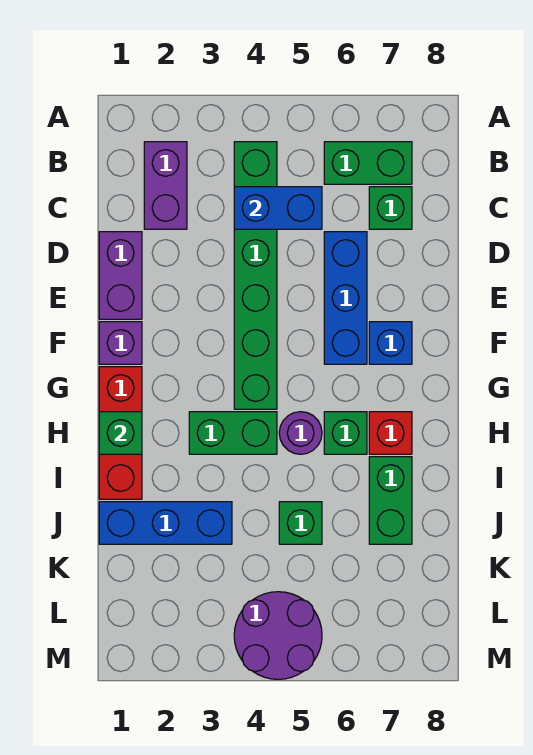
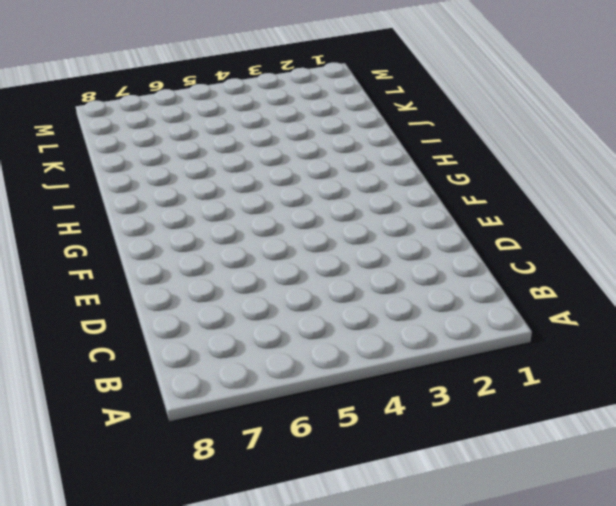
none -> purple brick B2:C2 level 1
none -> green brick B4:G4 level 1
none -> green brick B6:B7 level 1

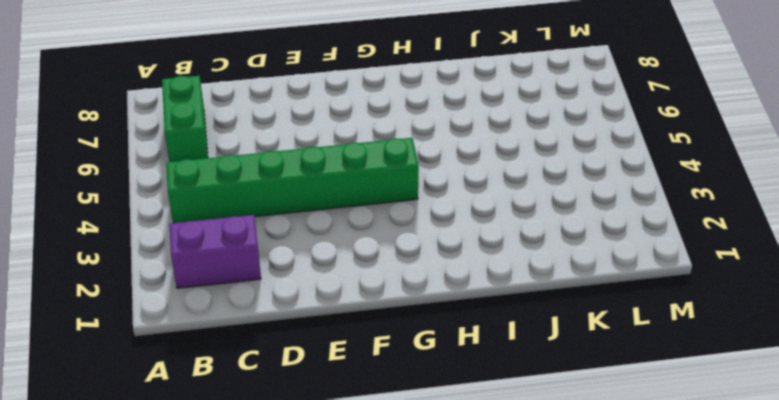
none -> green brick C7 level 1
none -> purple brick D1:E1 level 1
none -> blue brick D6:F6 level 1

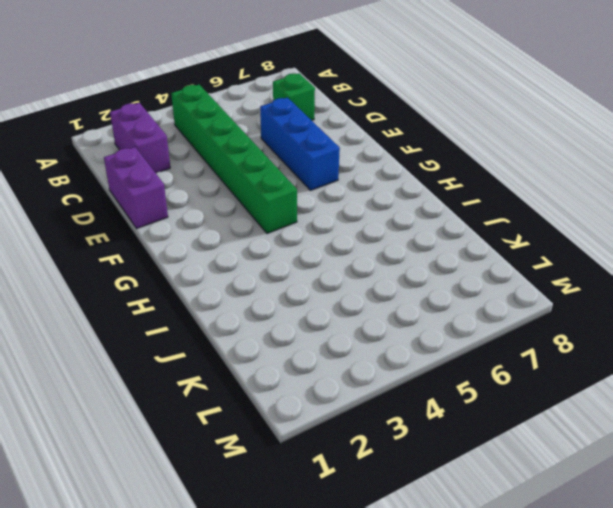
none -> green brick B6:B7 level 1
none -> purple brick F1 level 1
none -> blue brick F7 level 1

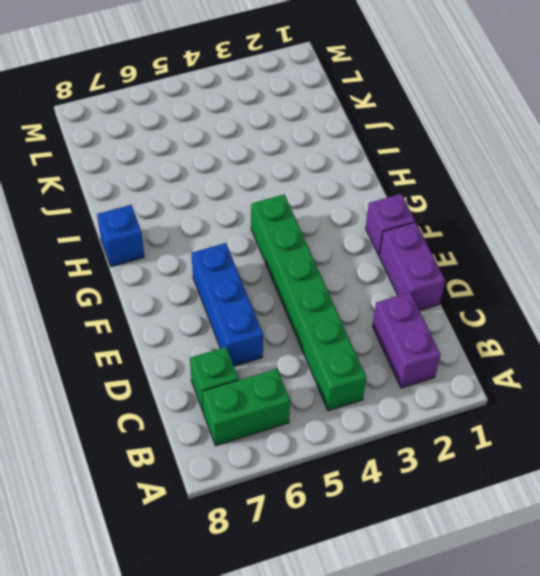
blue brick H8 level 1 -> blue brick F7 level 1
none -> red brick G1:I1 level 1
none -> green brick H3:H4 level 1
none -> purple round brick H5 level 1

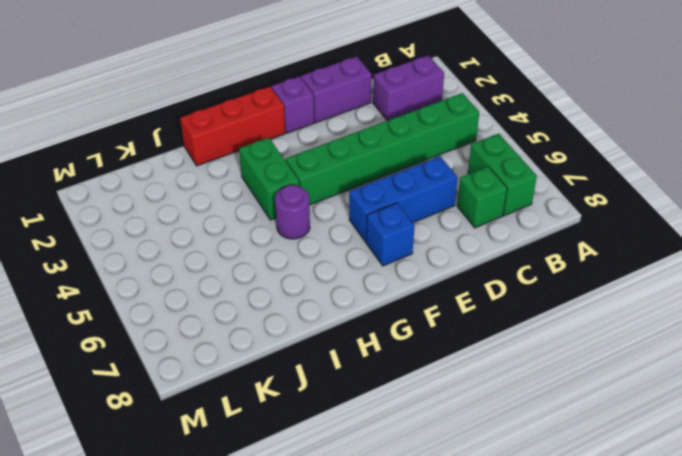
none -> green brick H6 level 1
none -> red brick H7 level 1
none -> green brick I7:J7 level 1

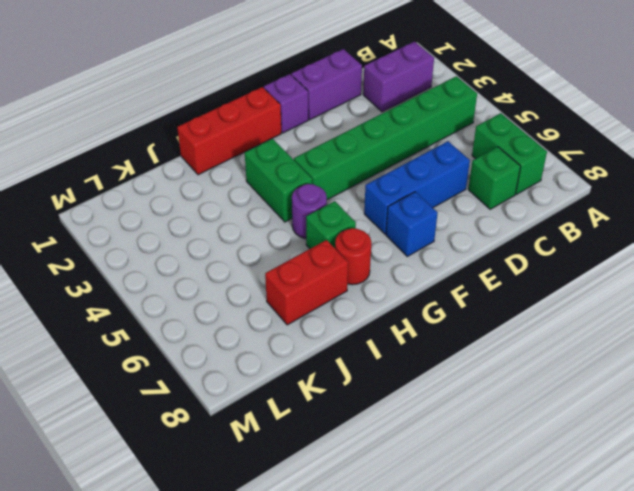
red round brick H7 level 1 -> red brick H7 level 1
red brick I7:J7 level 1 -> green brick I7:J7 level 1
none -> blue brick J1:J3 level 1
none -> green brick J5 level 1
none -> purple round brick L4:M5 level 1

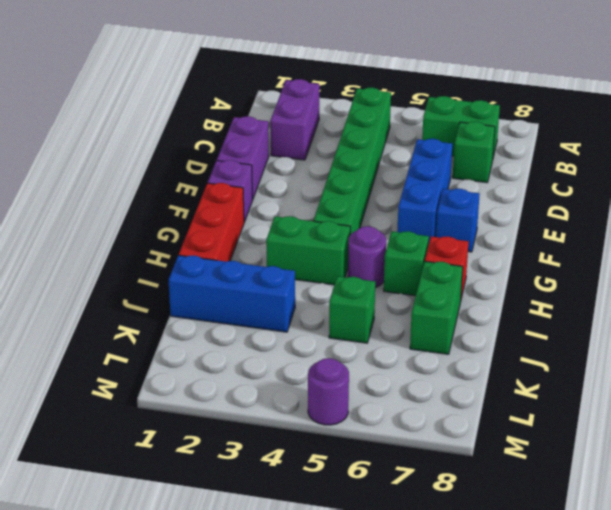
purple round brick M5 level 1 -> purple round brick L4:M5 level 1
none -> blue brick C4:C5 level 2
none -> green brick H1 level 2

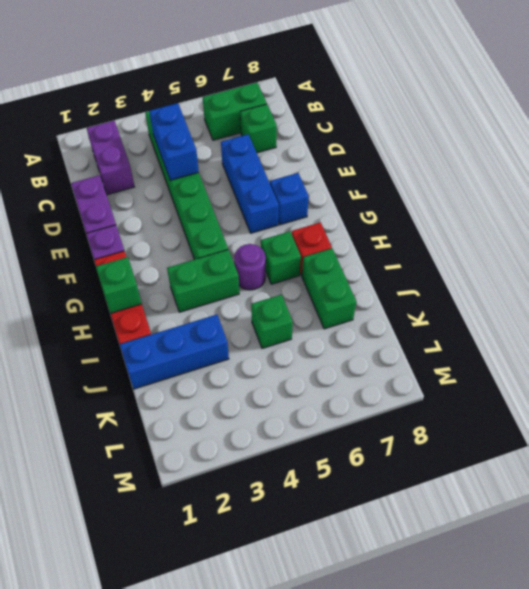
blue brick C4:D4 level 2 -> blue brick C4:C5 level 2
none -> purple round brick L4:M5 level 1

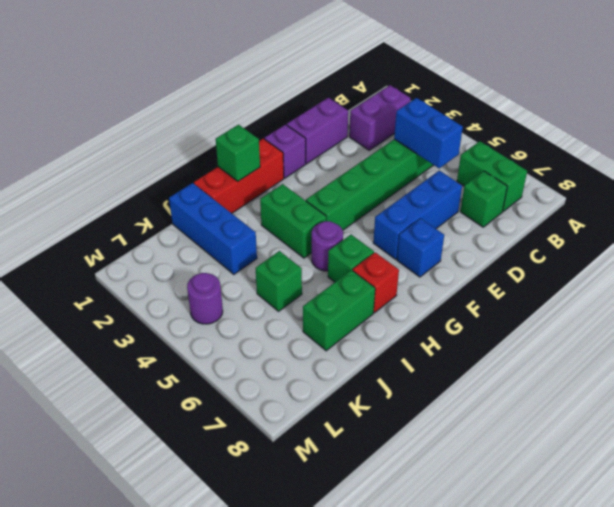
purple round brick L4 level 1 -> purple round brick L4:M5 level 1

